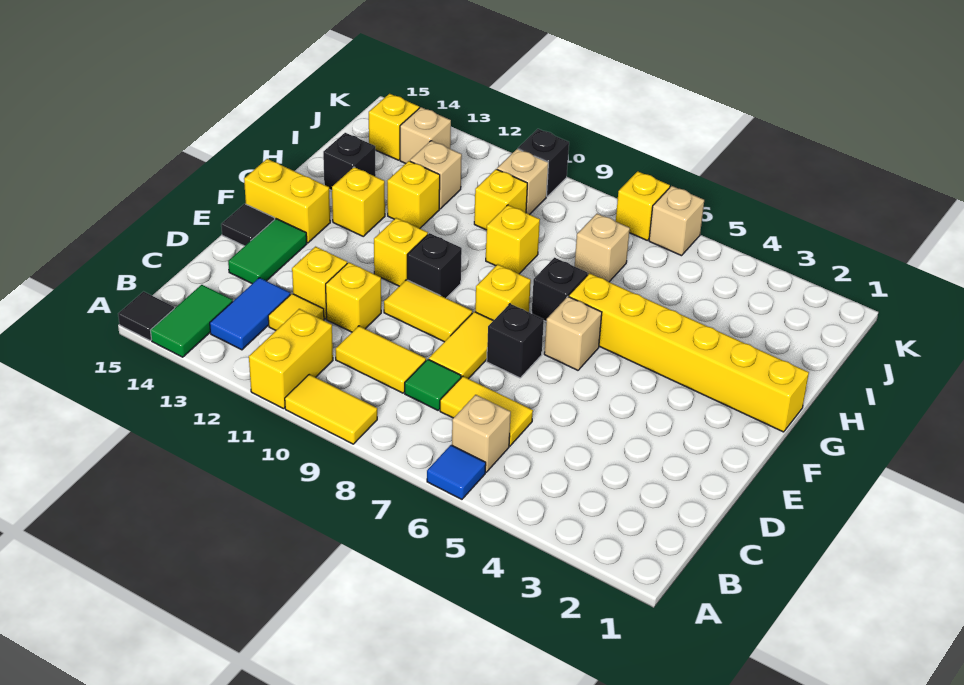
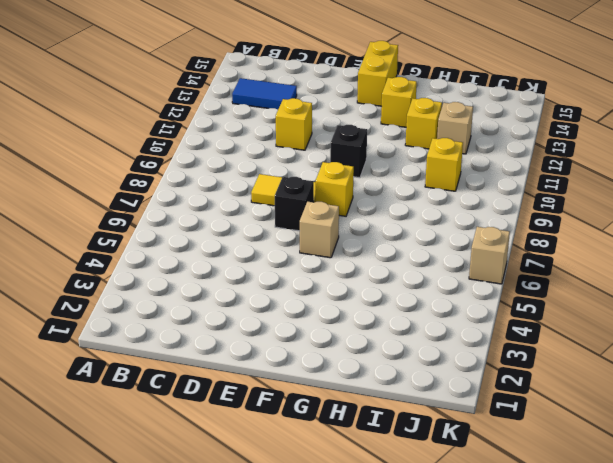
none -> blue tile A6 level 1
none -> yellow tile A9:A10 level 1
none -> yellow brick A11:B11 level 1
none -> green tile A14:B14 level 1

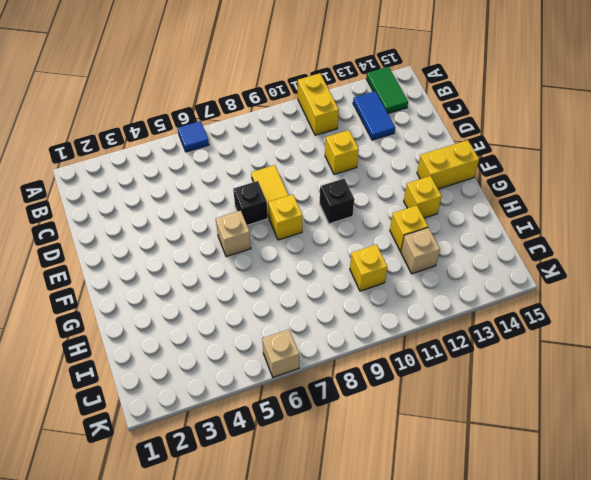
none -> yellow tile A9:A10 level 1
none -> black tile A15 level 1
none -> tan brick B6 level 1
none -> yellow tile C6:C7 level 1

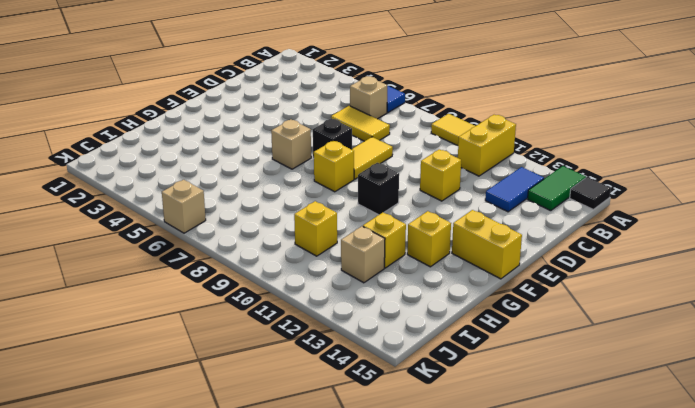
none -> green tile C8 level 1
none -> yellow tile C9:C10 level 1
none -> yellow tile C12 level 1
none -> yellow brick D12 level 1

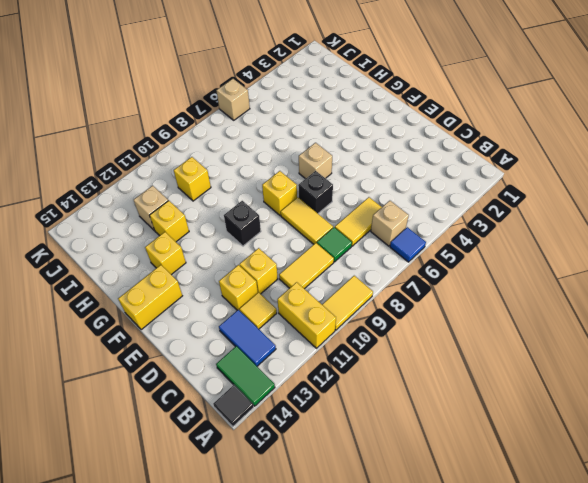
none -> green tile D14:E14 level 1
none -> yellow tile E9:E10 level 1
none -> black tile E15 level 1
none -> yellow brick F11 level 1

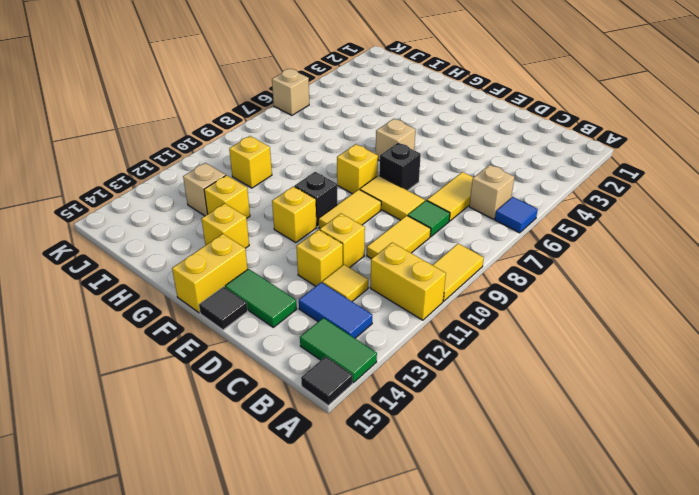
none -> yellow brick G1:G6 level 1
none -> black brick G7 level 1
none -> yellow brick H9 level 1
none -> black brick H14 level 1

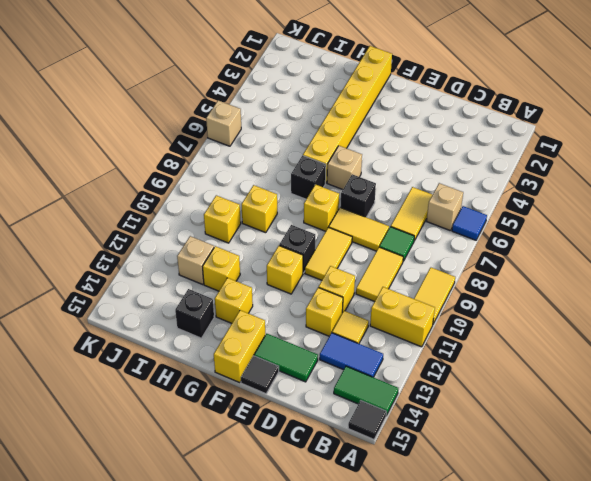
none -> tan brick I7 level 1
none -> tan brick J10 level 1
none -> tan brick J13 level 1
none -> yellow brick J14 level 1

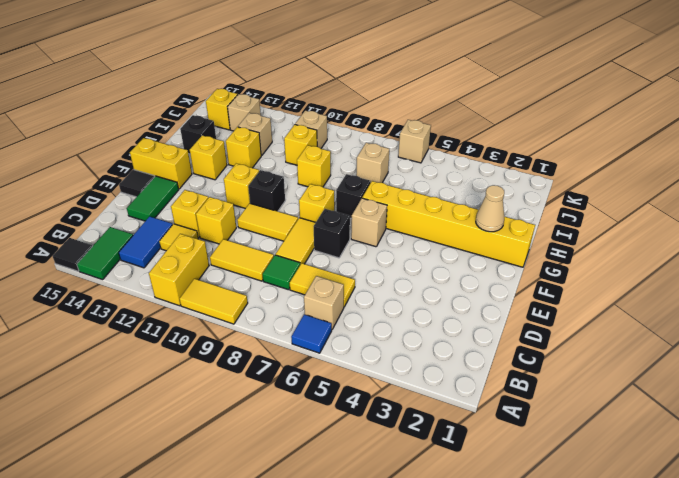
tan cone G2 level 2 -> none
none -> yellow brick K7 level 1
none -> black brick K10 level 1

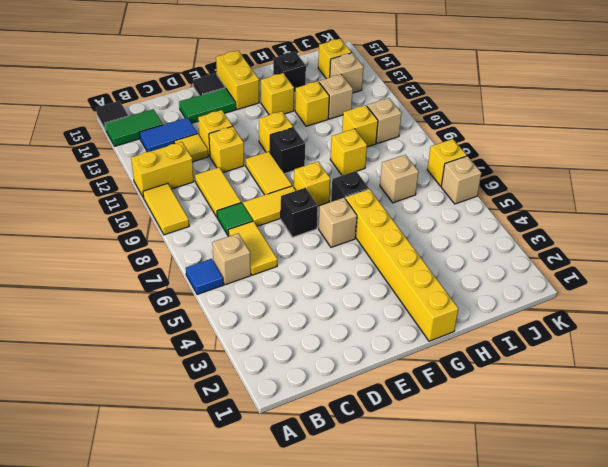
none -> black brick K10 level 1

